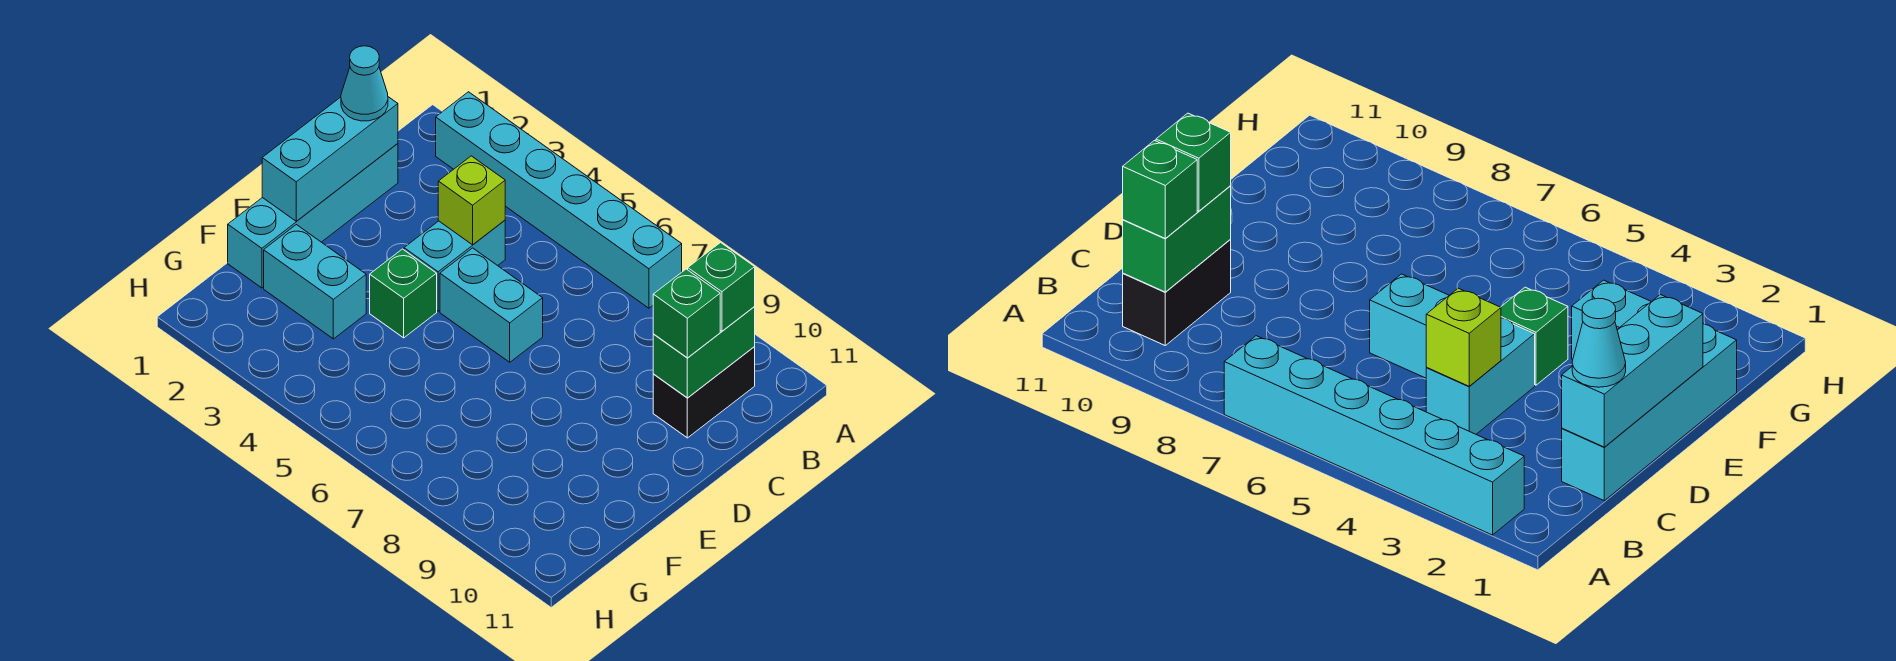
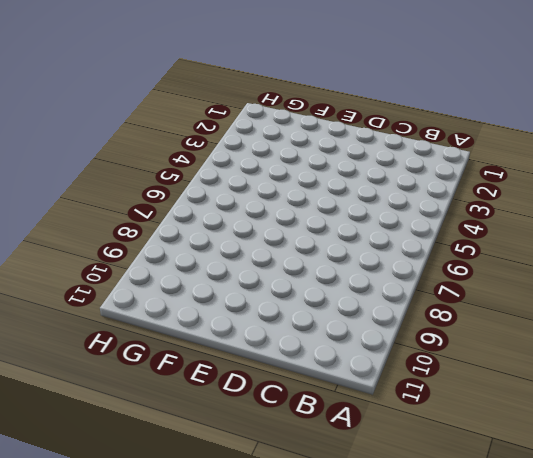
none -> cyan brick A2:A7 level 1
none -> black brick B10:C10 level 1
none -> cyan brick C1:F1 level 1

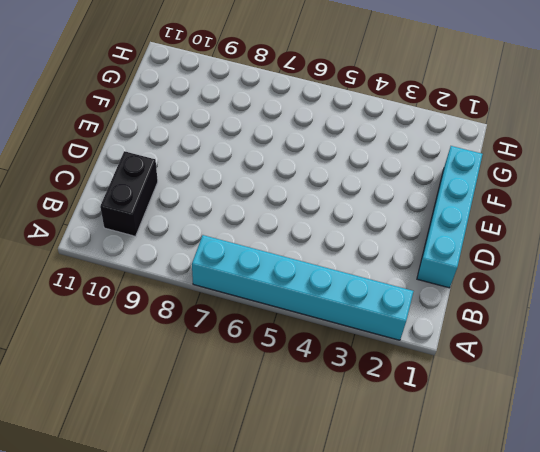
none -> cyan brick C4:D4 level 1
none -> cyan brick D5:D6 level 1
none -> green brick E4 level 1

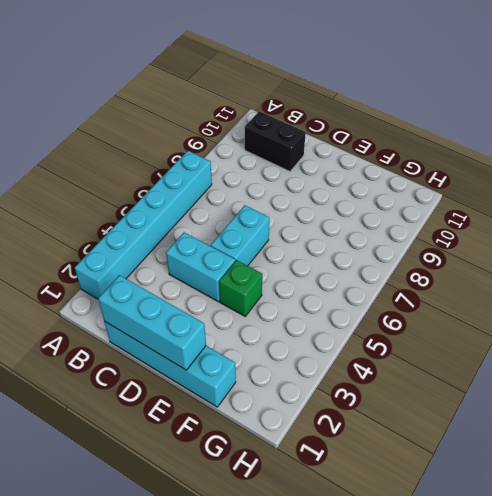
none -> cyan brick F2:F3 level 1
none -> green brick B10:C10 level 2
none -> lime brick C4 level 2

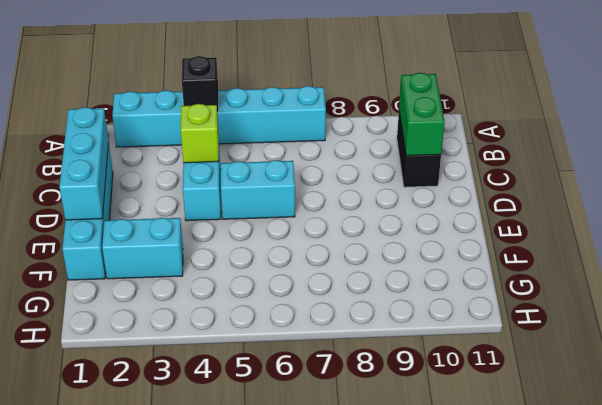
black brick A4 level 2 -> none
none -> green brick E4 level 1
none -> green brick B10 level 3
none -> cyan cone C1 level 3

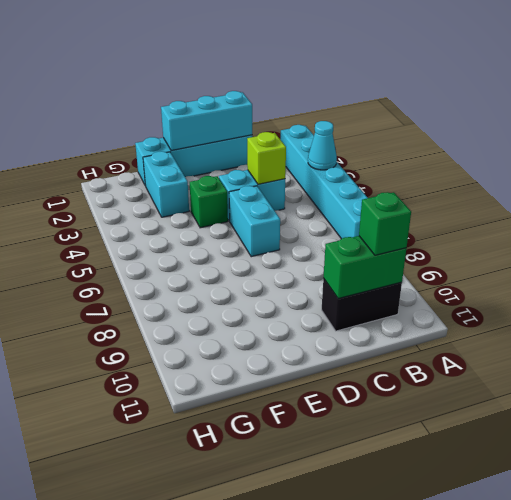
cyan cone A4 level 2 -> cyan cone C1 level 3
none -> green brick C10 level 3

